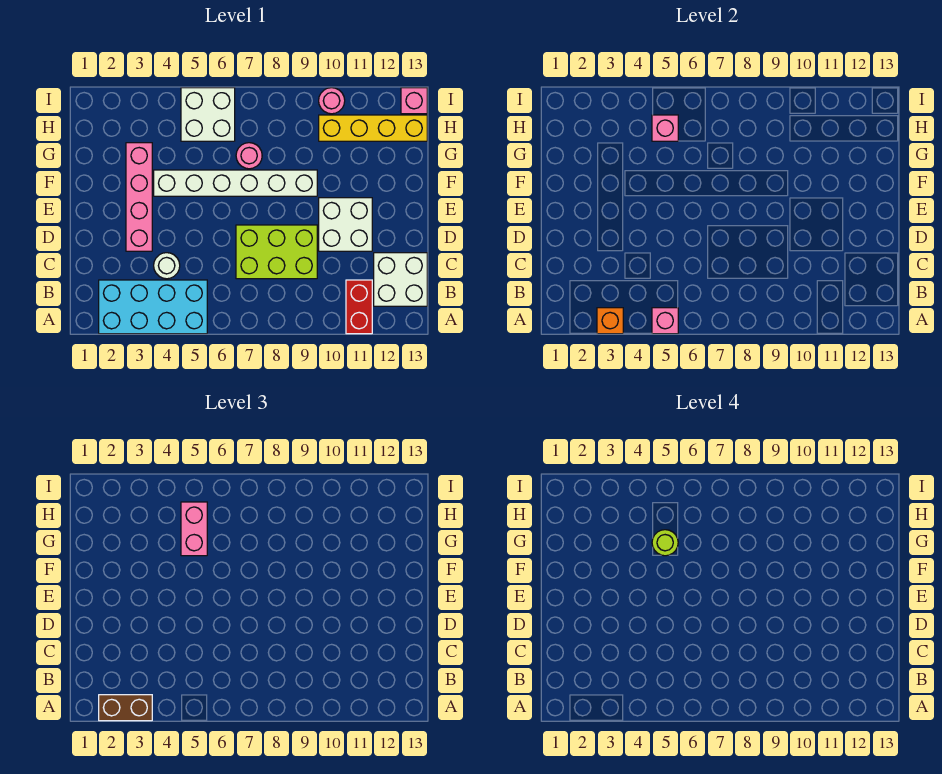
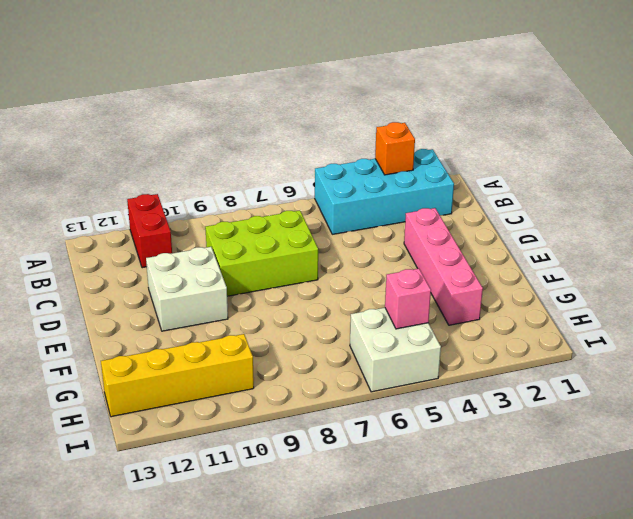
none -> white brick B12:C13 level 1
none -> white round brick C4 level 1
none -> white brick F4:F9 level 1

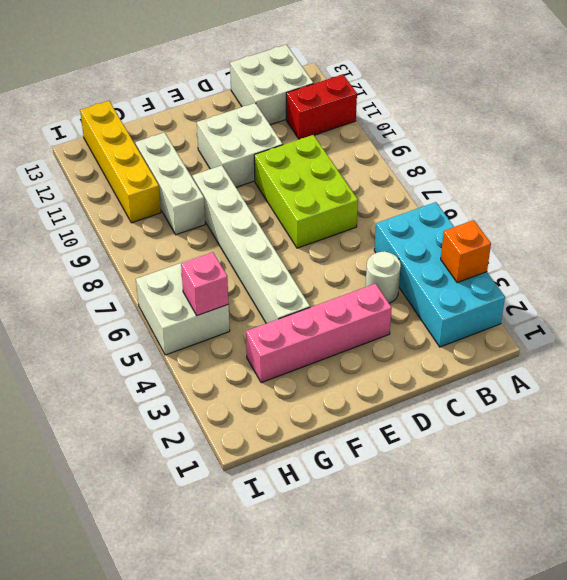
white brick G9:G11 level 1 -> none
none -> pink round brick G7 level 1
none -> pink round brick I10 level 1
none -> pink brick I13 level 1

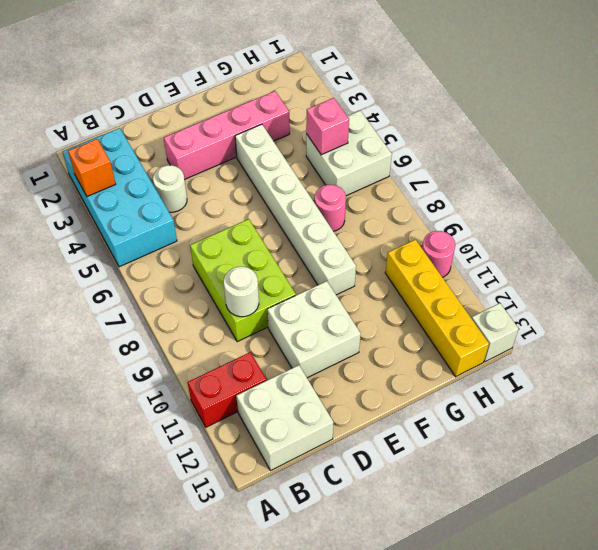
white round brick C9 level 2 -> none
white brick I13 level 1 -> pink brick I13 level 1
none -> pink brick A5 level 2
none -> brown brick A2:A3 level 3
none -> pink brick G5:H5 level 3

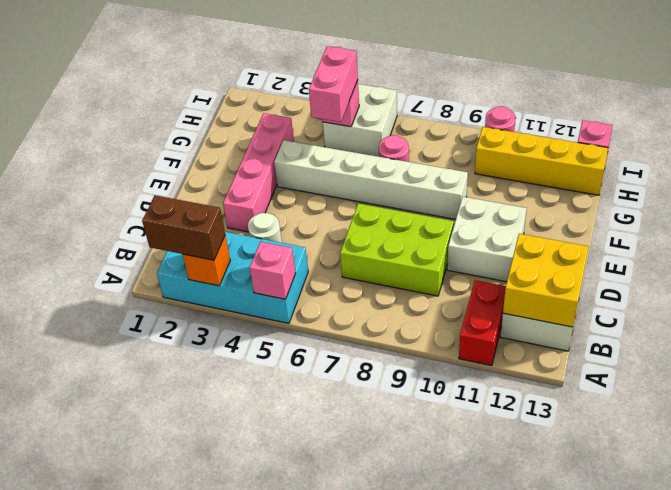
yellow brick B12:C13 level 2 -> none
none -> lime round brick G5 level 4

